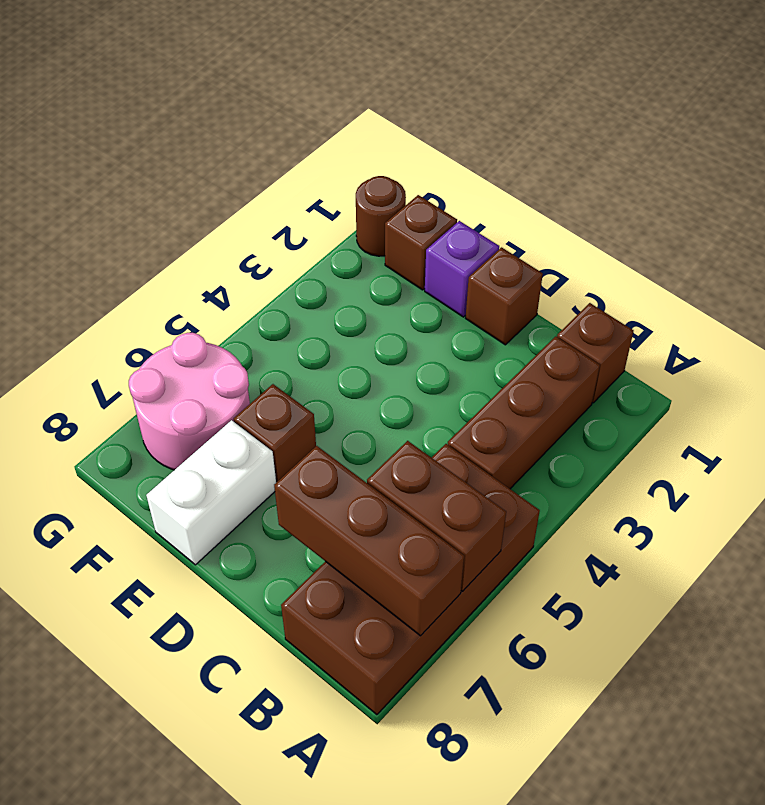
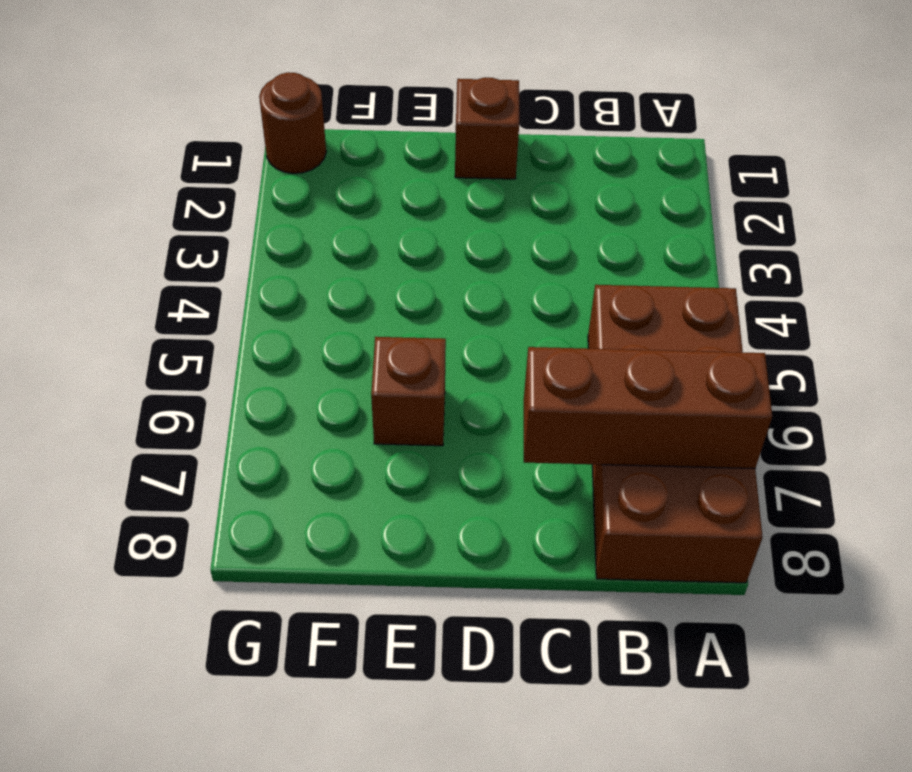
none -> brown brick B1 level 1
none -> brown brick B2:B4 level 1
none -> purple brick E1 level 1

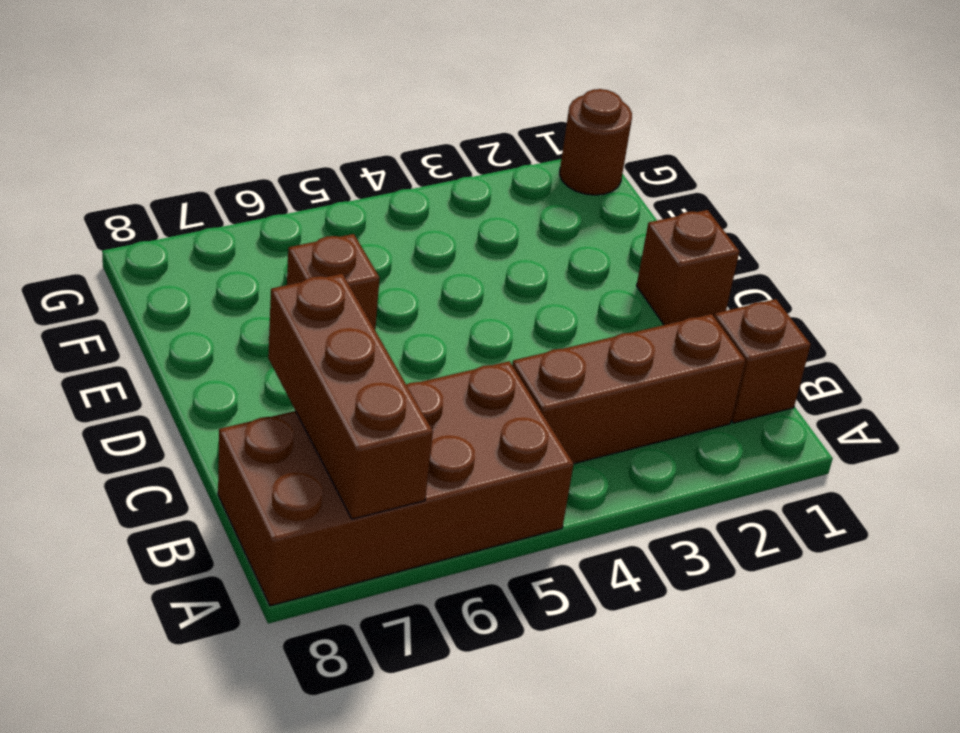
none -> purple brick E1 level 1
none -> white brick E7:E8 level 1
none -> brown brick F1 level 1

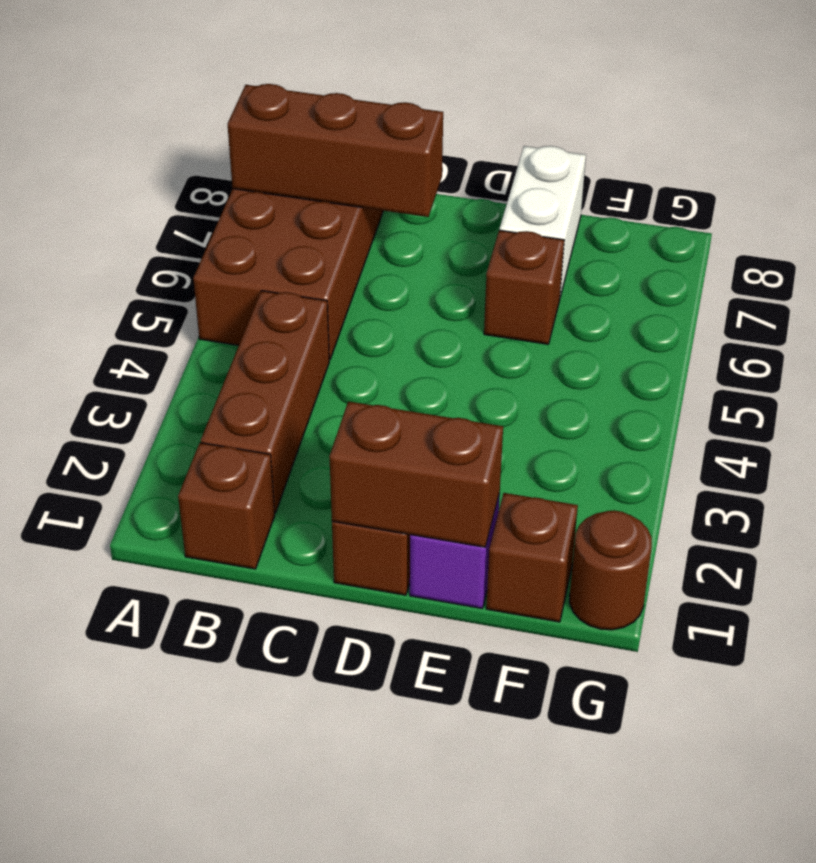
brown brick D1:E1 level 2 -> brown brick A6:B6 level 2
none -> pink round brick F6:G7 level 1

